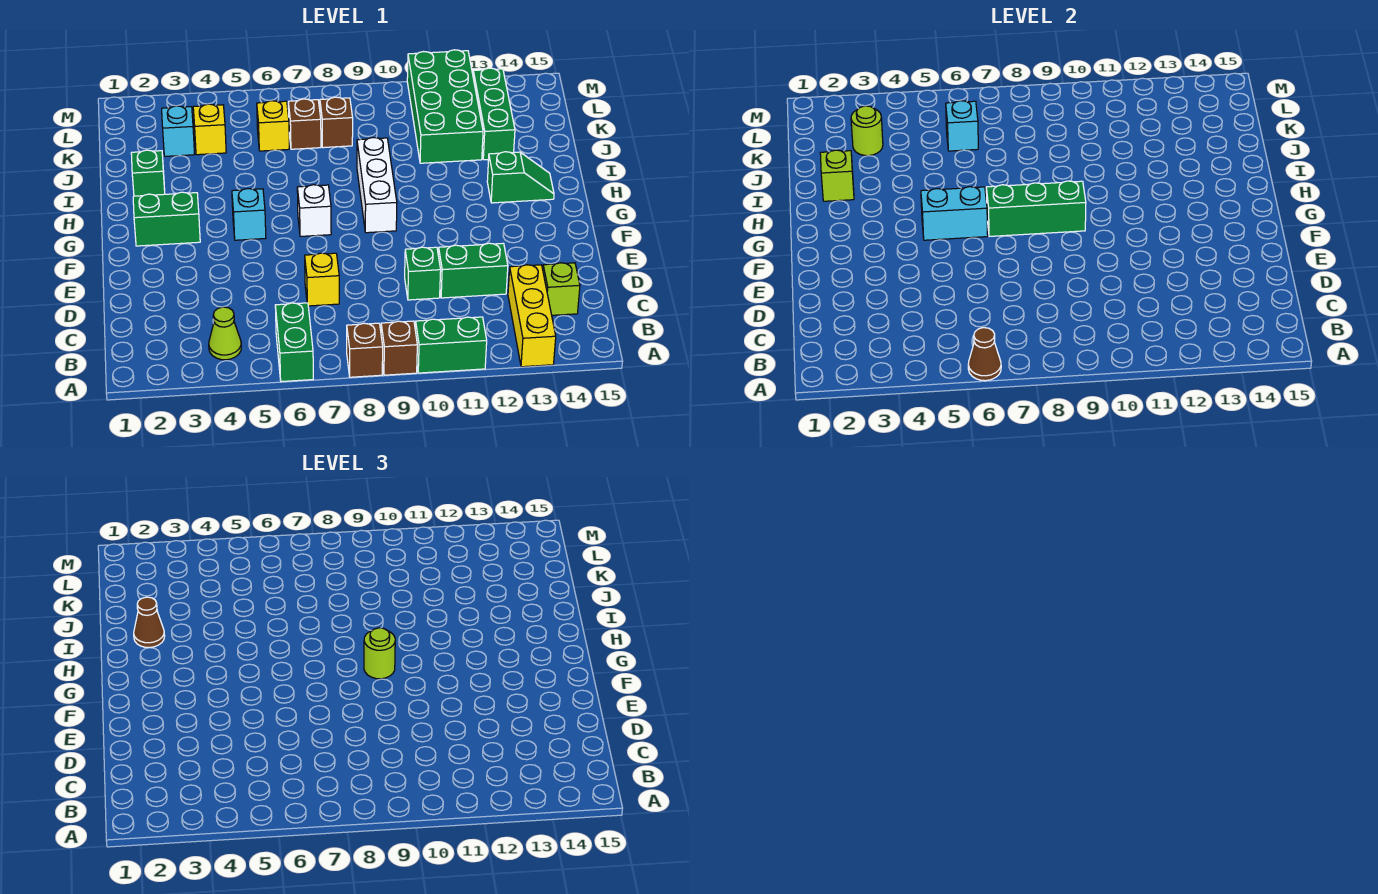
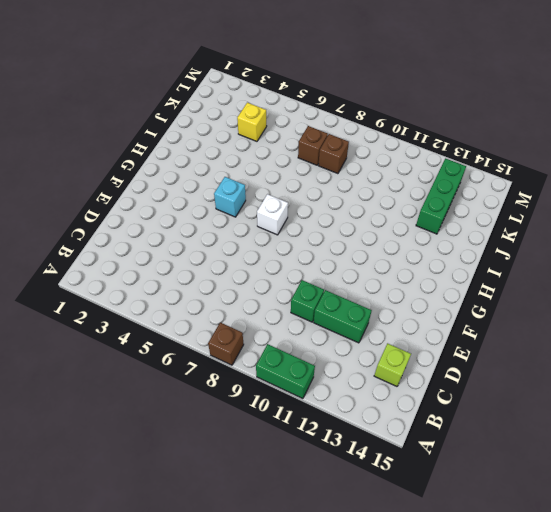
none -> green brick A6:B6 level 1
none -> brown brick A9 level 1
none -> yellow brick A13:C13 level 1
none -> lime cone B4 level 1

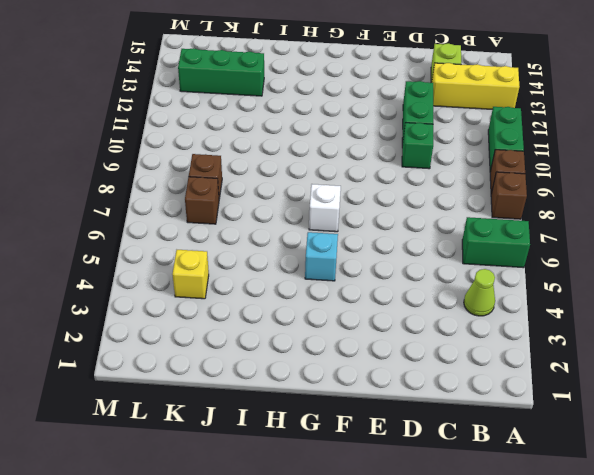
none -> yellow brick D7 level 1
none -> green brick G2:G3 level 1
none -> white brick G9:I9 level 1
none -> green slope H13:H14 level 1 top 13

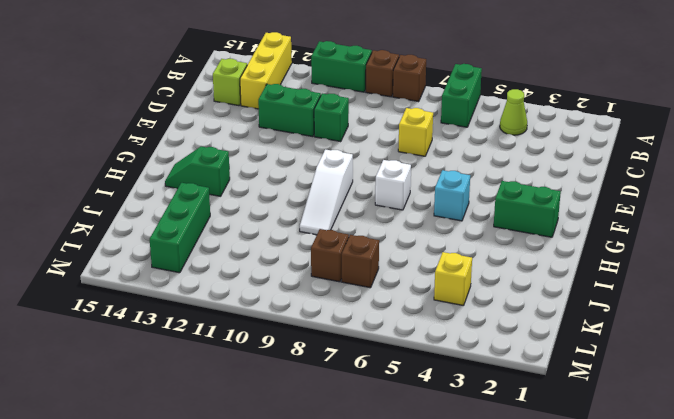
white slope G9:I9 level 1 top G -> white brick G9:I9 level 1
none -> green brick I2 level 1
none -> green brick J11:M12 level 1
none -> cyan brick K3 level 1
none -> yellow brick K6 level 1

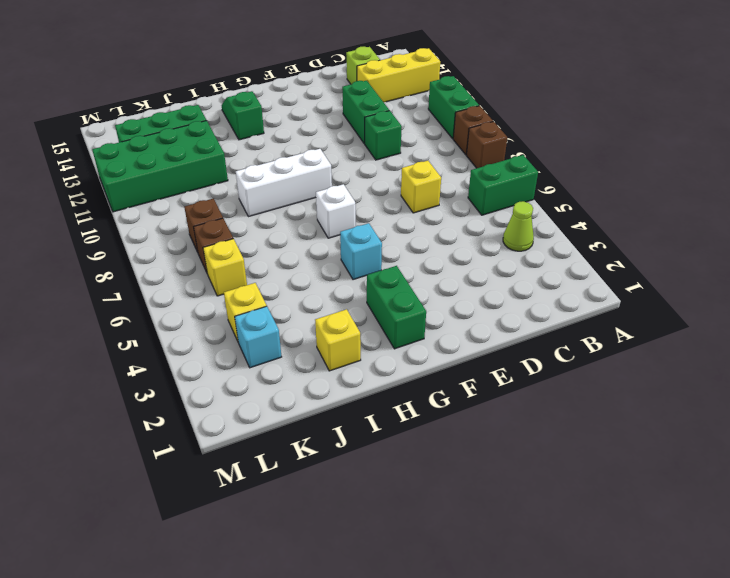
yellow brick I2 level 1 -> green brick I2 level 1
none -> brown cone A6 level 2
none -> cyan brick G5:G6 level 2
none -> green brick G7:G9 level 2
none -> lime brick I2 level 2

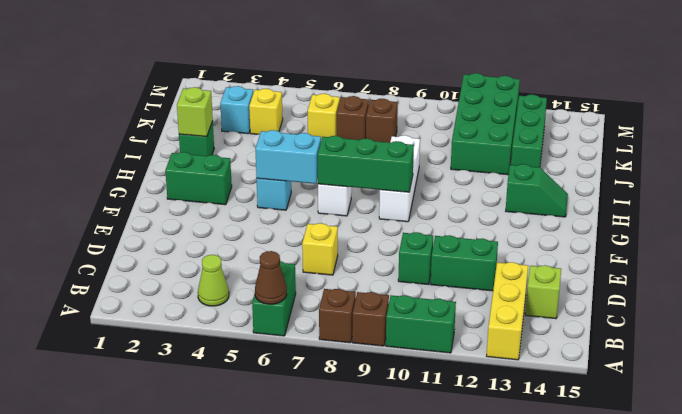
none -> lime round brick K3 level 2
none -> cyan brick K6 level 2
none -> lime round brick G9 level 3
none -> brown cone I2 level 3

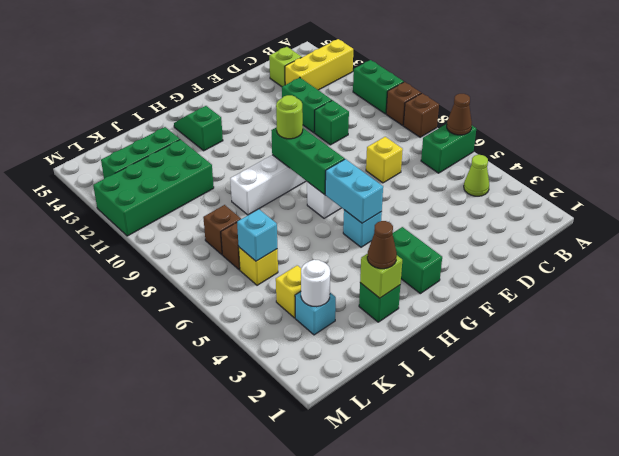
white round brick K3 level 2 -> lime round brick K3 level 2

